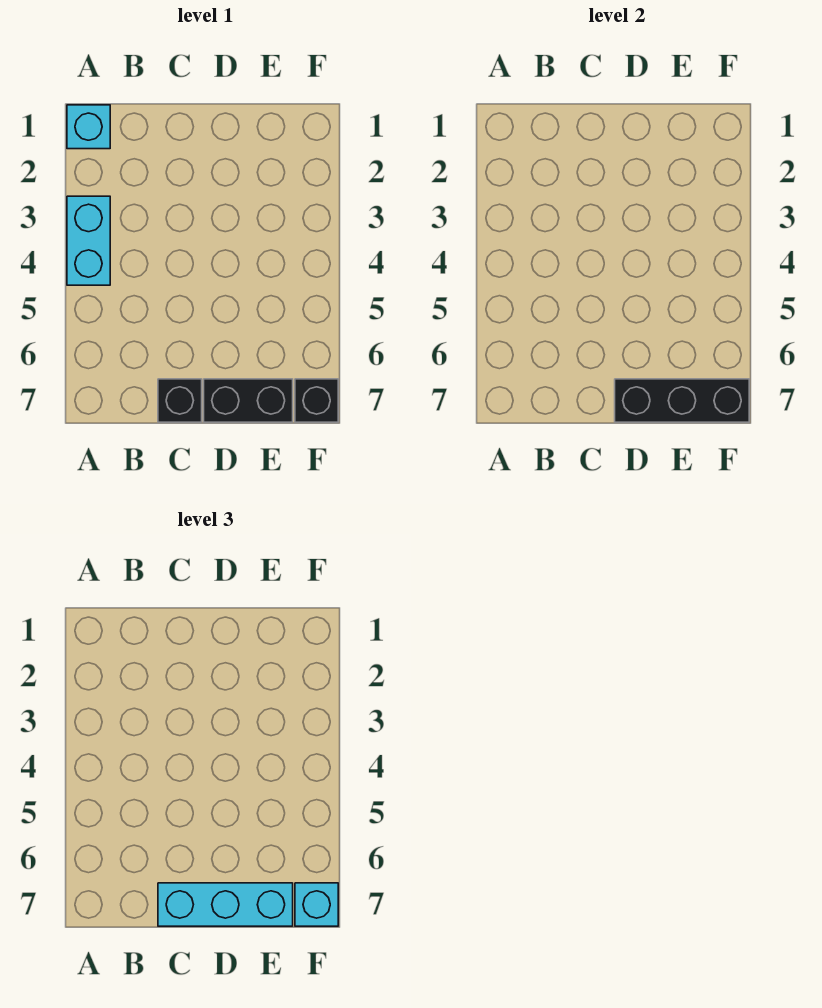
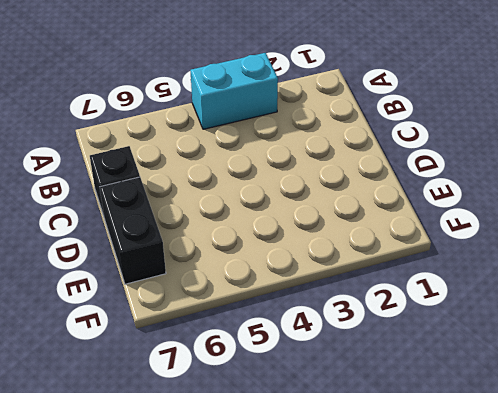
none -> cyan brick A1 level 1
none -> black brick F7 level 1

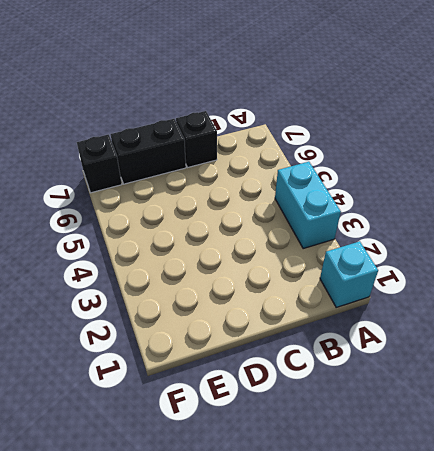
none -> black brick D7:F7 level 2
none -> cyan brick C7:E7 level 3

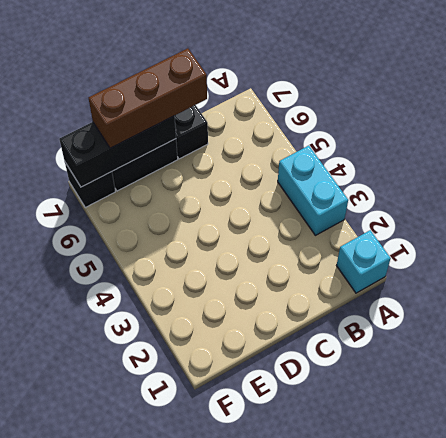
brown brick C7:E7 level 3 -> cyan brick C7:E7 level 3
none -> cyan brick F7 level 3

